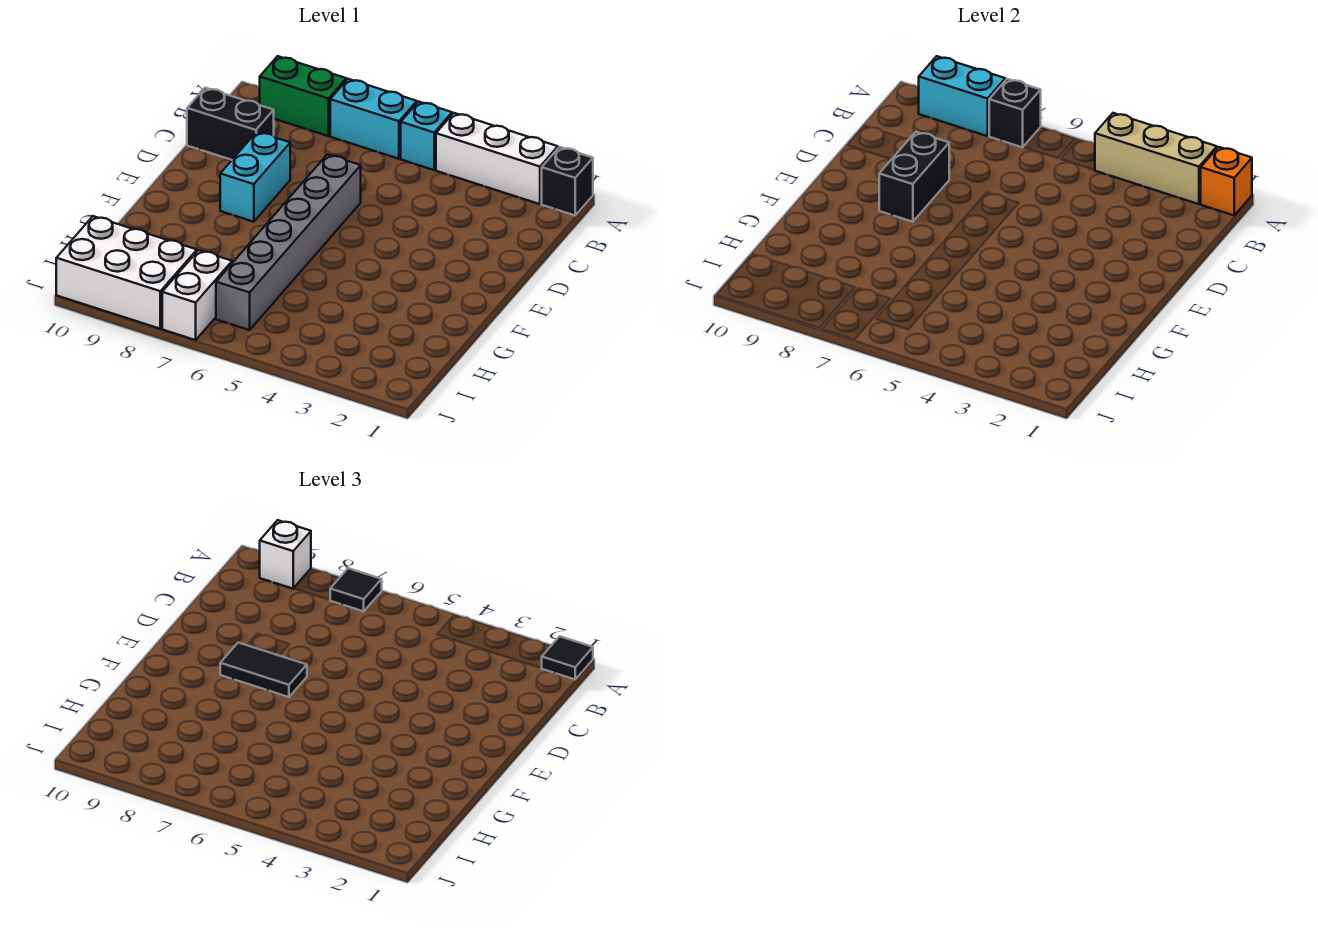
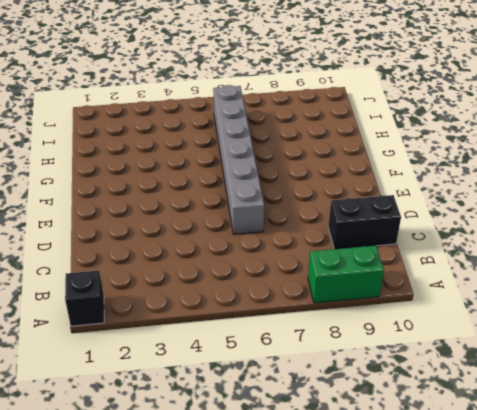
none -> white brick A2:A4 level 1
none -> cyan brick A5 level 1
none -> cyan brick A6:A7 level 1

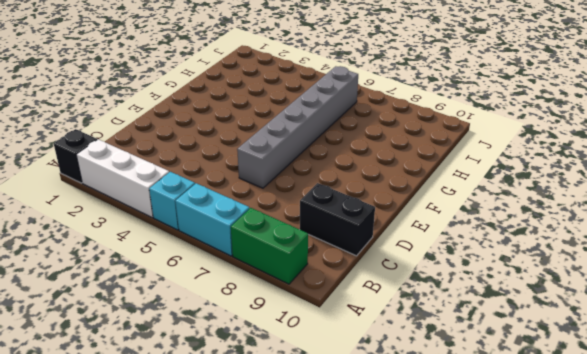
none -> cyan brick D8:E8 level 1
none -> white brick I7:J7 level 1
none -> white brick I8:J10 level 1

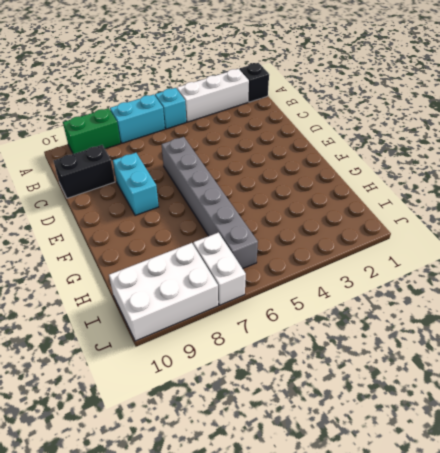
none -> orange brick A1 level 2
none -> tan brick A2:A4 level 2
none -> black brick A7 level 2

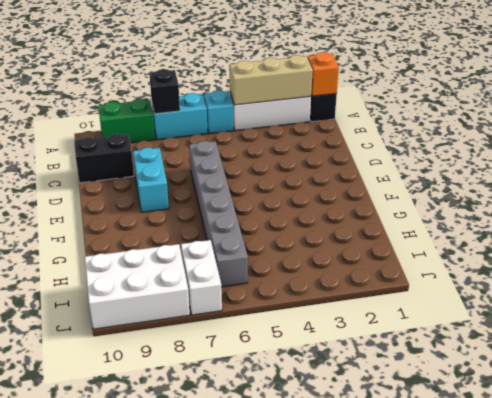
none -> cyan brick A8:A9 level 2
none -> black brick D8:E8 level 2
none -> black tile A1 level 3

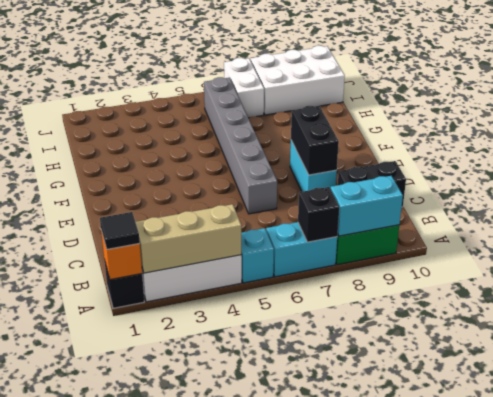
none -> black tile A7 level 3
none -> white brick A9 level 3
none -> black tile E7:E8 level 3

